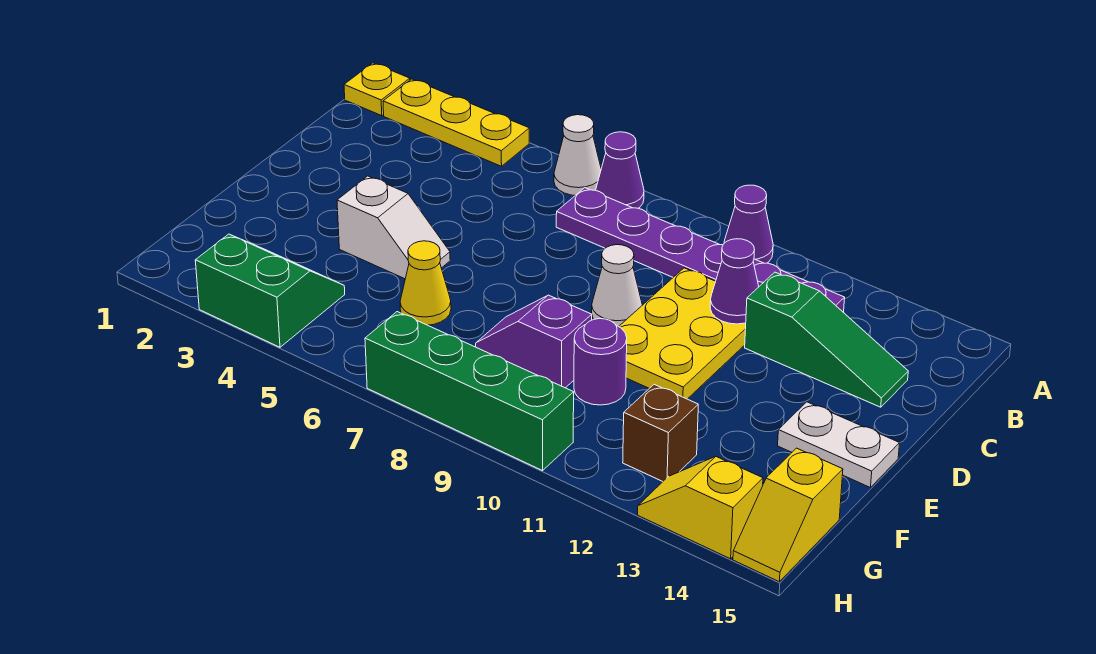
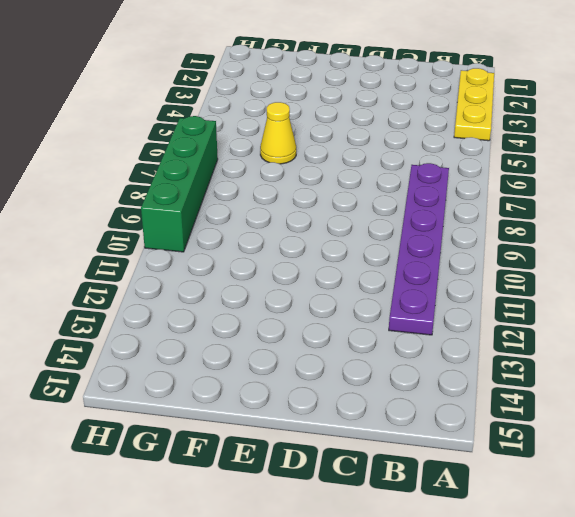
none -> yellow plate A1 level 1
none -> white cone A6 level 1
none -> purple cone A7 level 1

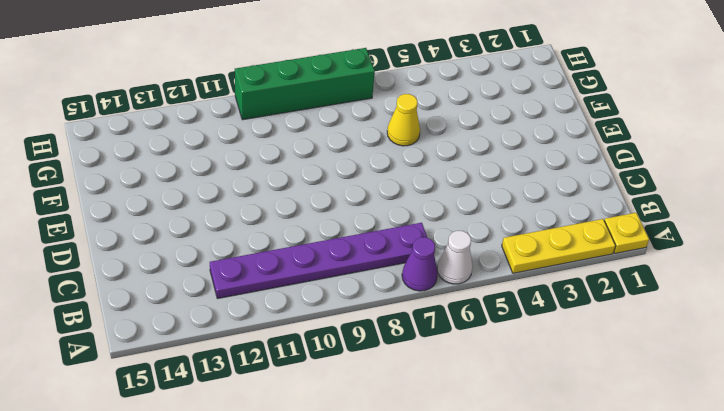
none -> purple cone A10 level 1
none -> yellow plate C10:E11 level 1
none -> green slope C12:C14 level 1 top 12

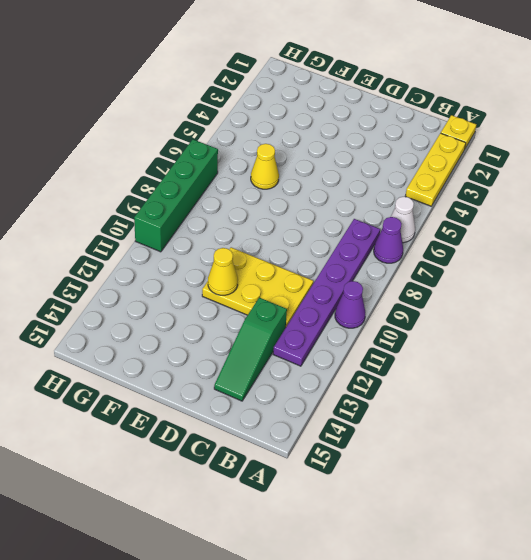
yellow cone E11 level 2 -> none
none -> white cone D9 level 1
none -> white slope E4:E5 level 1 top 4
none -> white plate E14:E15 level 1

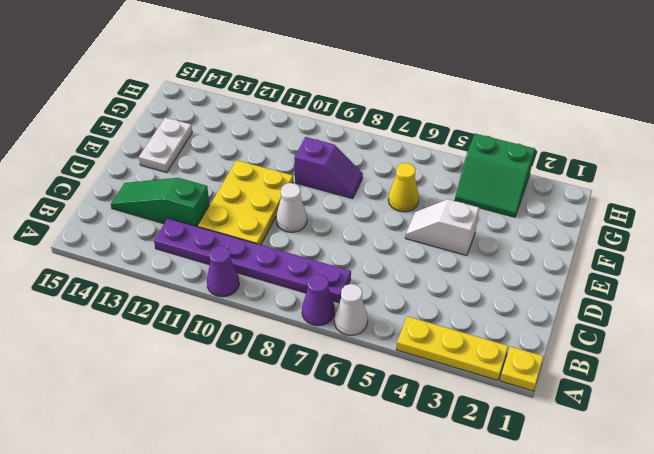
white plate E14:F14 level 1 -> white plate E14:E15 level 1
none -> purple round brick F10 level 1
none -> brown brick G12 level 1
none -> yellow slope G15:H15 level 1 top G

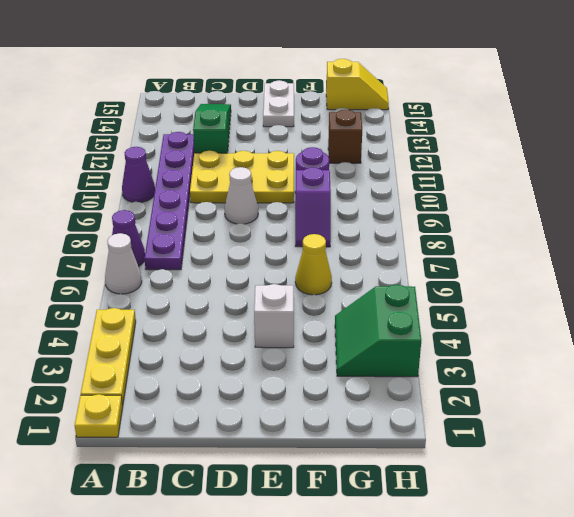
none -> green brick H7:H10 level 1
none -> yellow slope H13:H14 level 1 top 14
none -> purple cone C11 level 2

